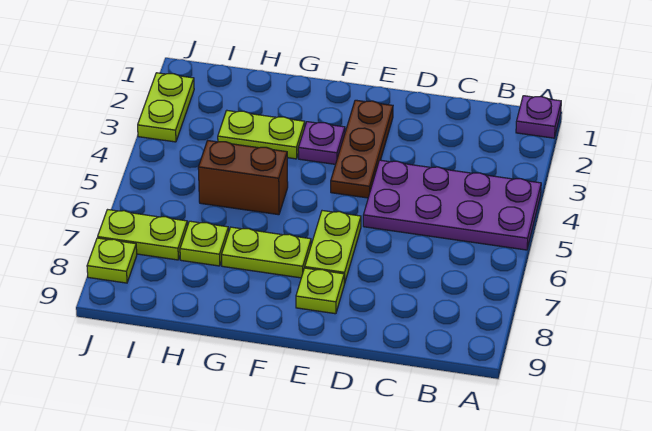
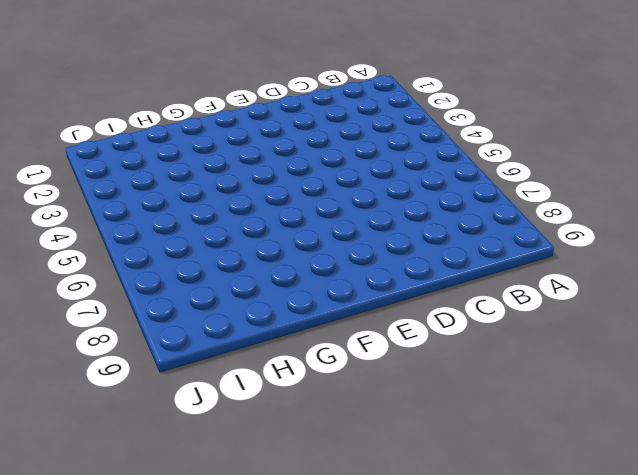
none -> purple plate A1 level 1
none -> purple plate A4:D5 level 1
none -> brown plate E2:E4 level 1

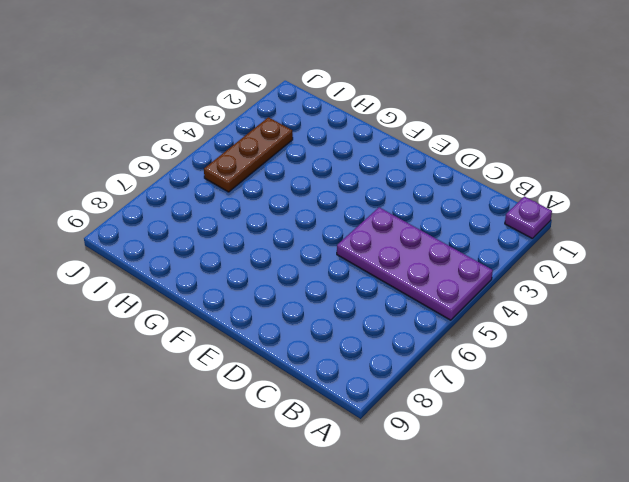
brown plate I3:I5 level 1 -> brown plate E2:E4 level 1
none -> lime plate E6:E7 level 1
none -> lime plate E8 level 1
none -> purple plate F3 level 1

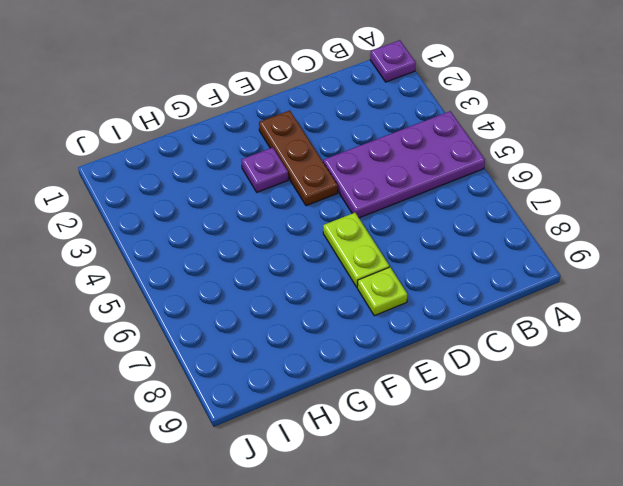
none -> lime plate F7:G7 level 1
none -> lime plate G3:H3 level 1
none -> brown brick G5:H5 level 1

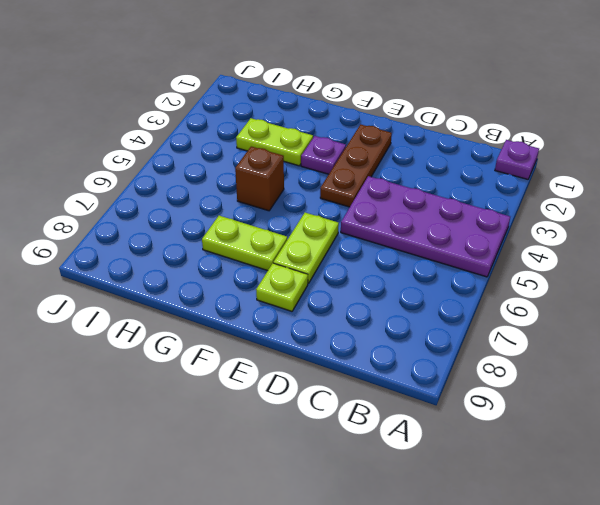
brown brick G5 level 1 -> brown brick G5:H5 level 1
none -> lime plate H7 level 1
none -> lime plate I7:J7 level 1
none -> lime plate J2:J3 level 1

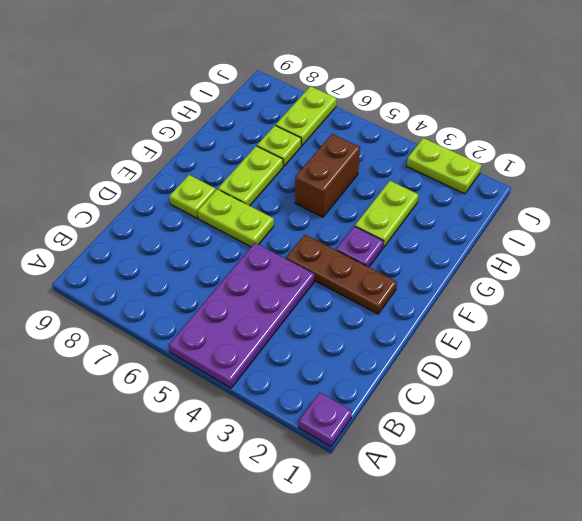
none -> lime plate J8 level 1

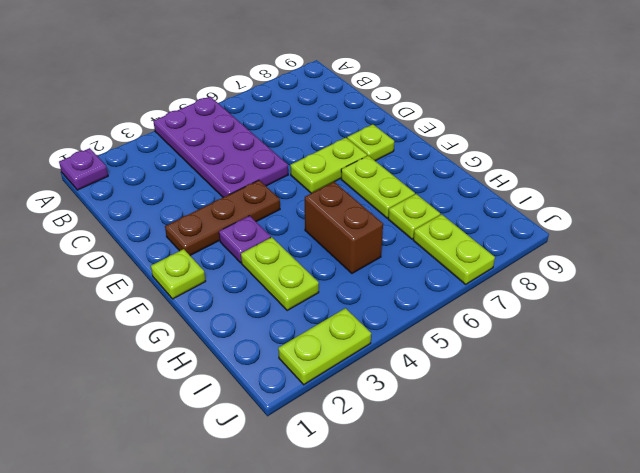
lime plate F1 level 1 -> lime plate J8 level 1

